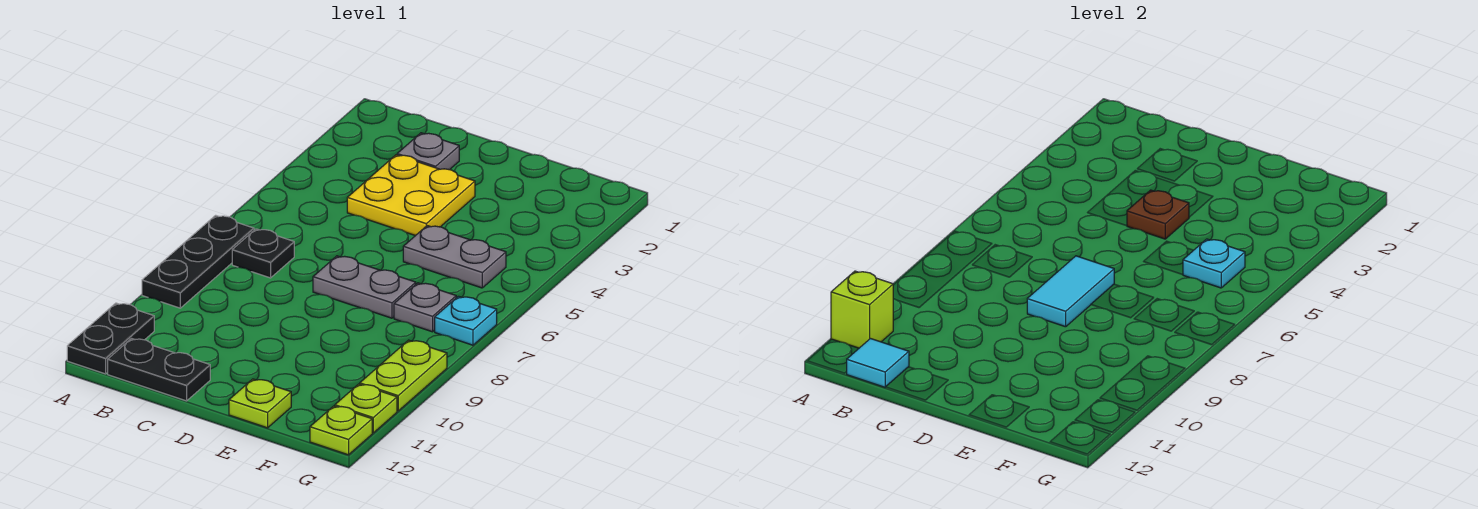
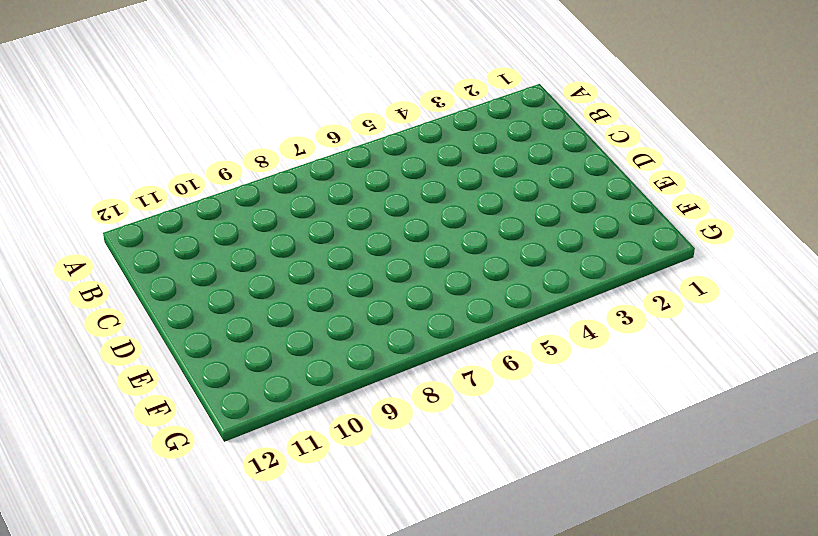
none -> black plate A7:A9 level 1
none -> black plate A11:A12 level 1
none -> black plate B7 level 1

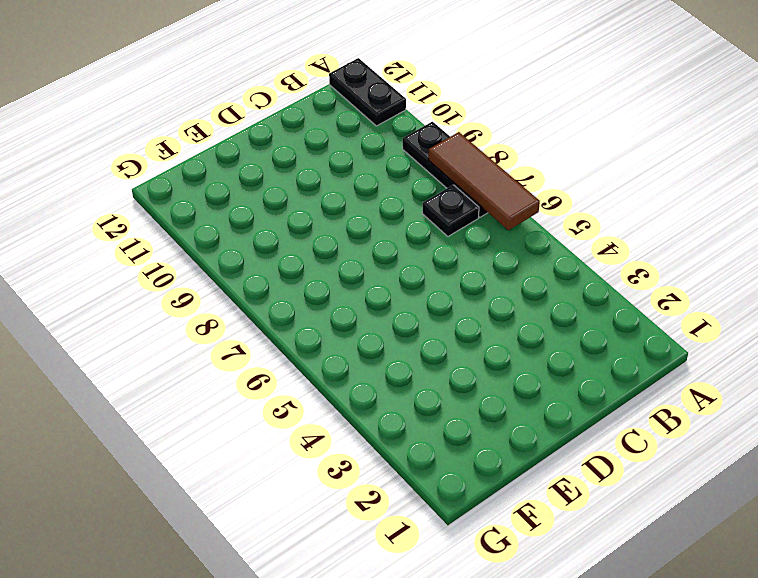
brown tile A6:A8 level 2 -> none
none -> black plate B12:C12 level 1
none -> grey plate C2 level 1
none -> yellow plate C3:D4 level 1

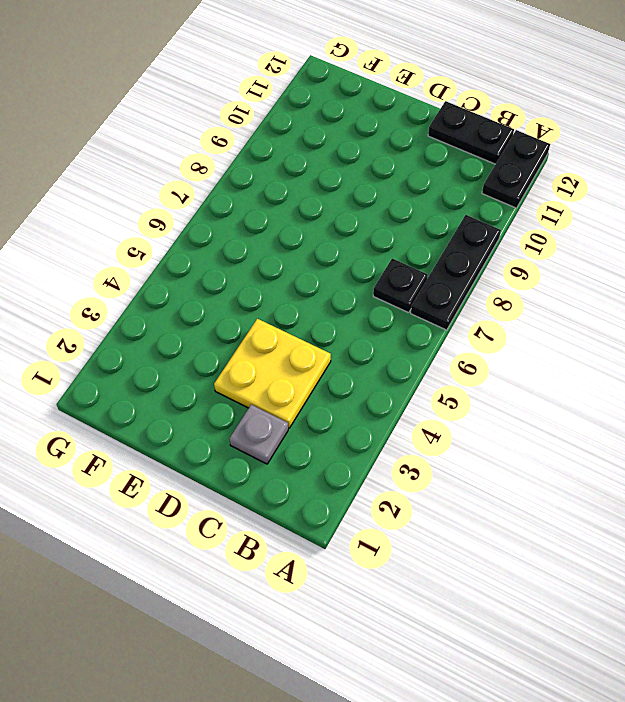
none -> grey plate D7:E7 level 1
none -> grey plate E5:F5 level 1
none -> lime plate E12 level 1

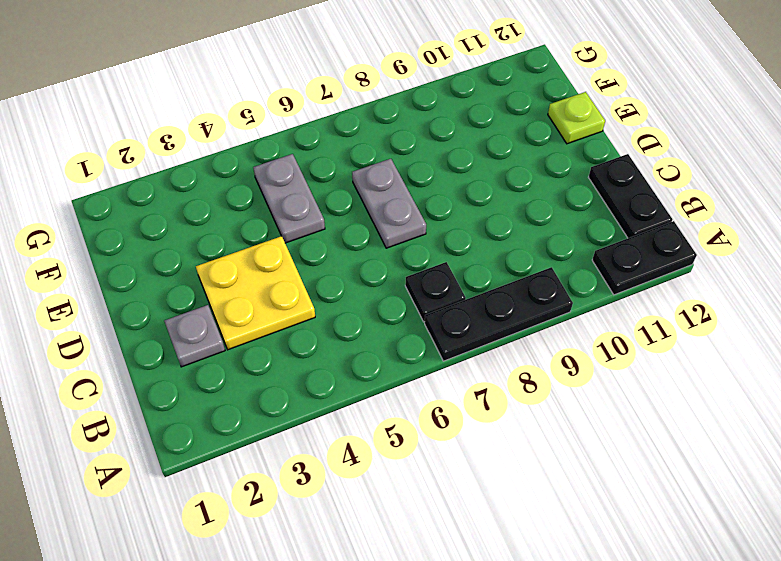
none -> grey plate F7 level 1
none -> cyan plate G7 level 1
none -> lime plate G9:G10 level 1

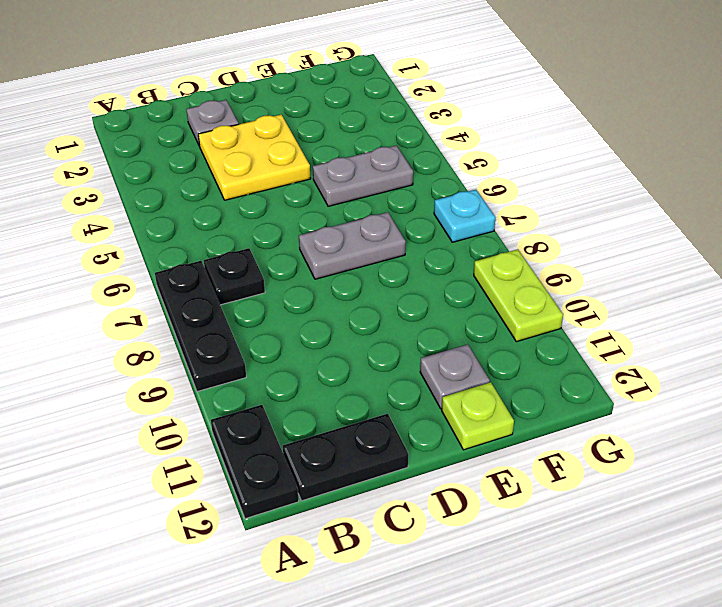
grey plate E11 level 1 -> grey plate F7 level 1
none -> lime plate G11 level 1
none -> lime plate G12 level 1
none -> lime brick A11 level 2

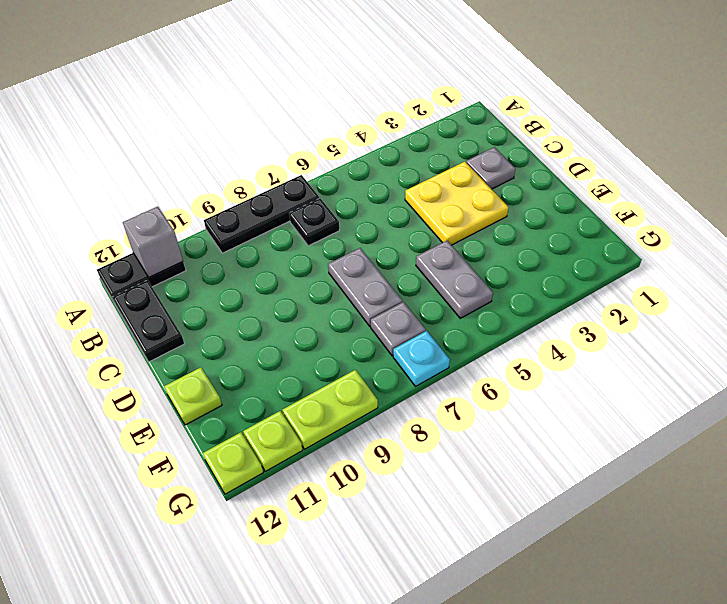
grey brick A11 level 2 -> lime brick A11 level 2
none -> cyan tile B12 level 2
none -> brown plate D4 level 2
none -> cyan tile D7:D8 level 2

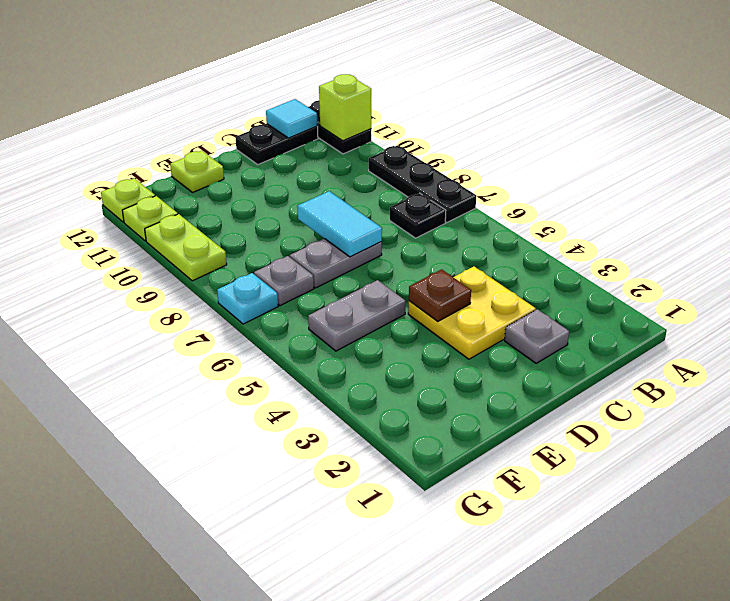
none -> cyan plate F5 level 2

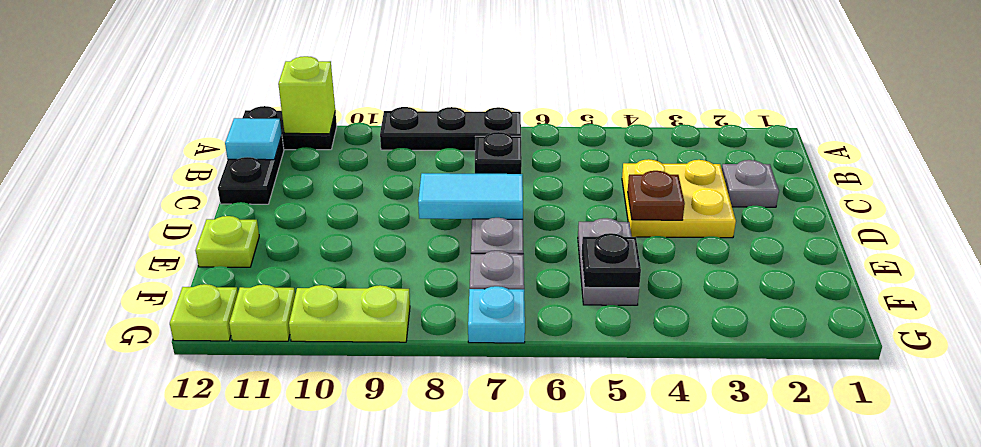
black plate F5 level 2 -> cyan plate F5 level 2

